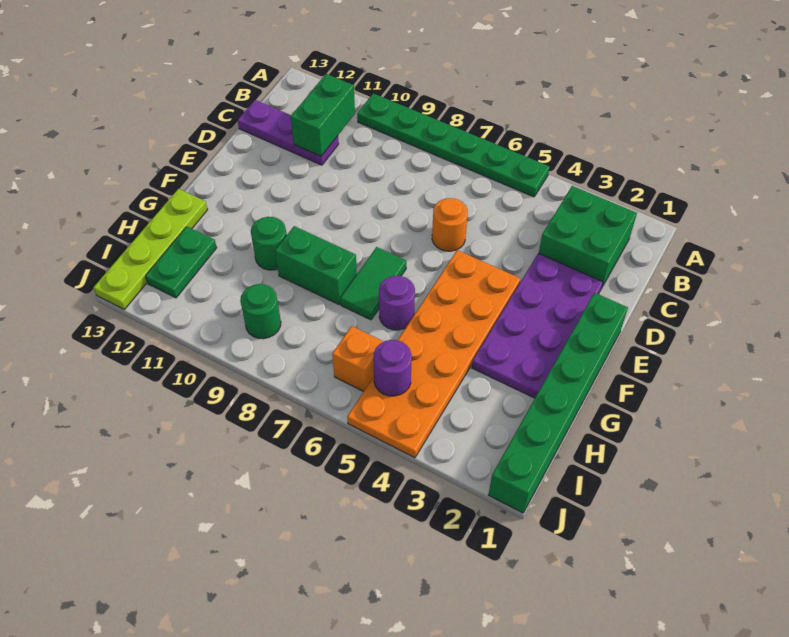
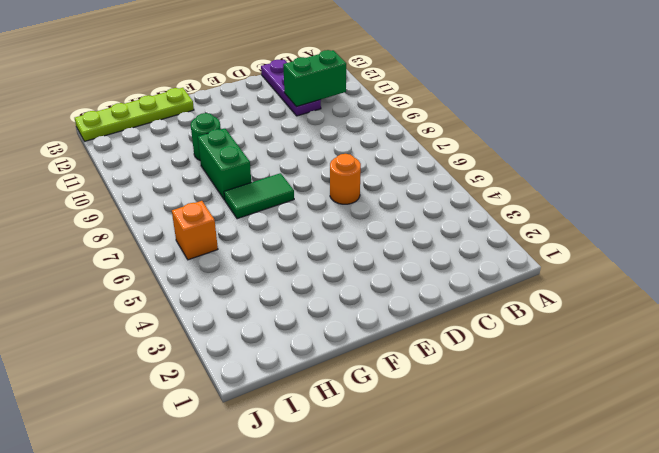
none -> green plate A5:A10 level 1
none -> green brick B2:C3 level 1
none -> purple plate D2:G3 level 1

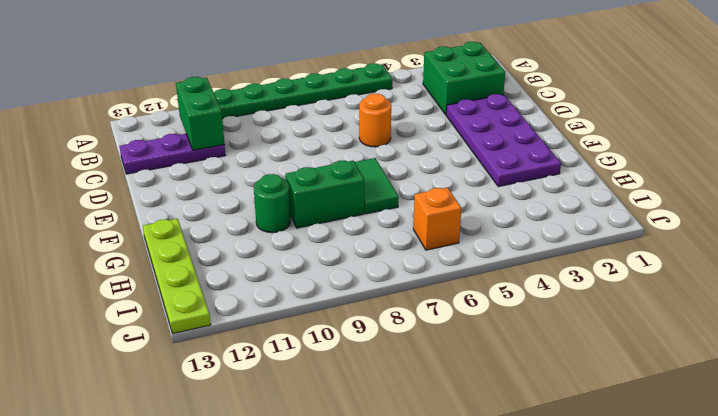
none -> green brick E1:J1 level 1
none -> orange plate E4:J5 level 1
none -> purple round brick G6 level 1

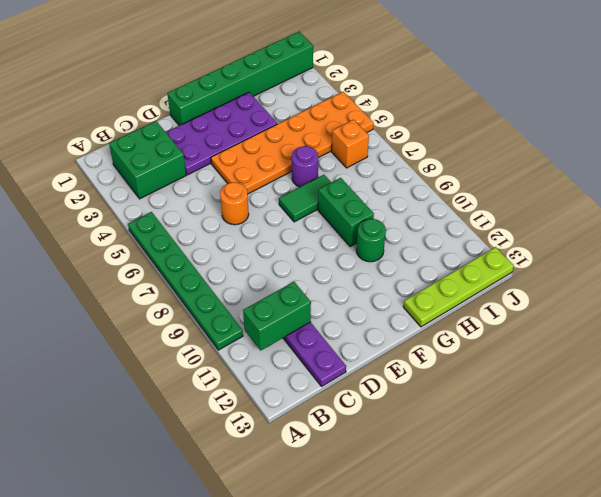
none -> green plate H12:I12 level 1
none -> green round brick I9 level 1
none -> purple round brick I5 level 2

